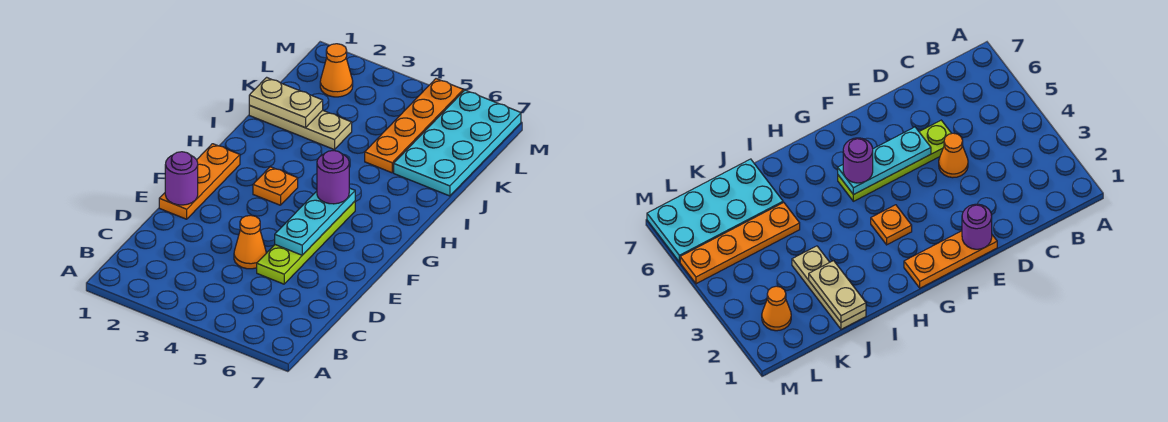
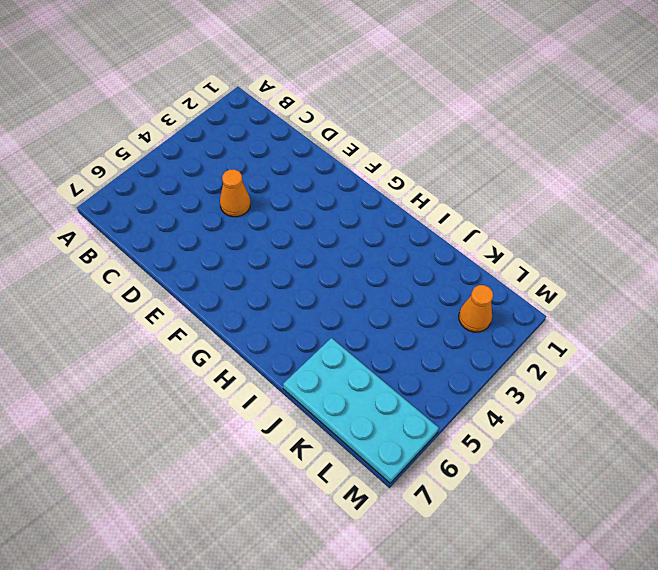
none -> lime plate D5:G5 level 1
none -> orange plate E1:G1 level 1
none -> orange plate G3 level 1

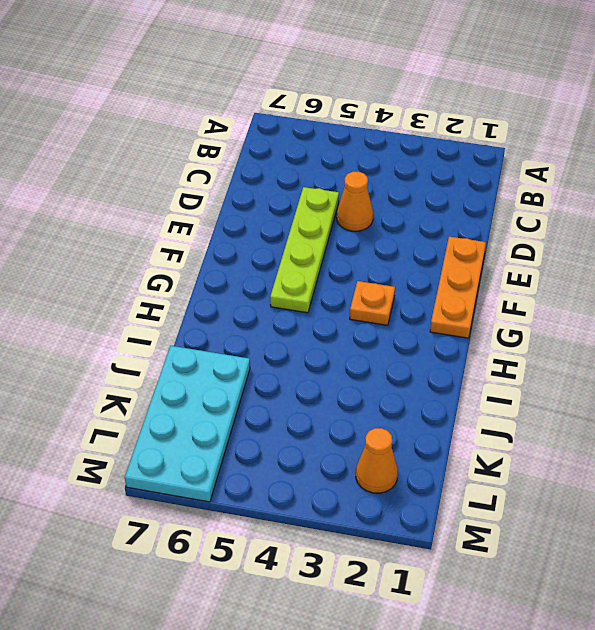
none -> tan plate J1:J3 level 1
none -> orange plate J5:M5 level 1
none -> purple round brick E1 level 2

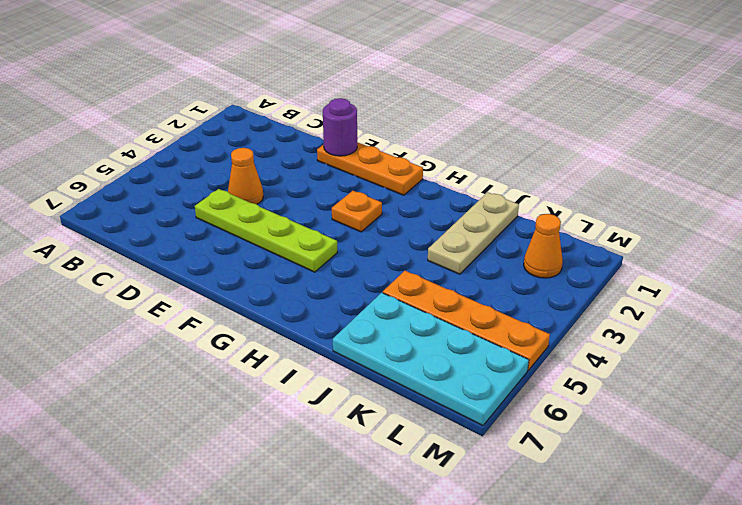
none -> cyan plate E5:G5 level 2
none -> tan plate J1:J2 level 2
none -> purple round brick G5 level 3

